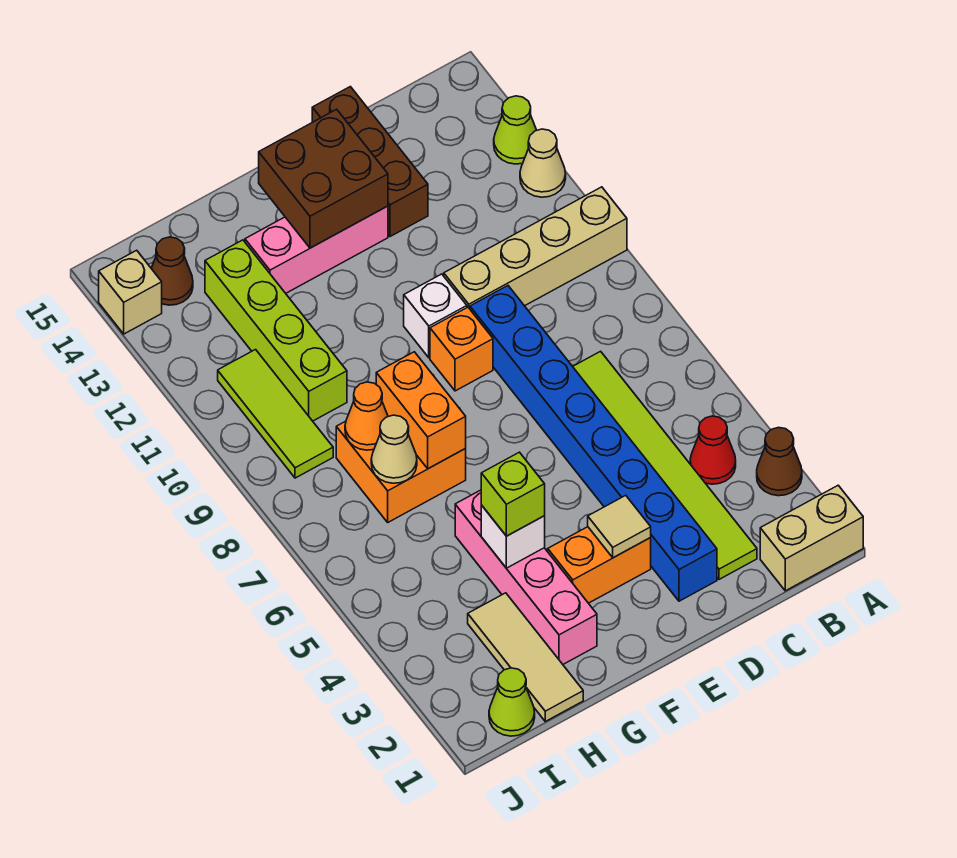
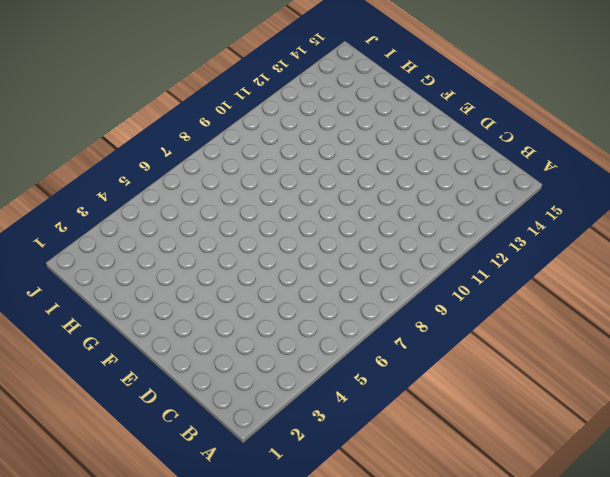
none -> tan brick A1:B1 level 1
none -> brown cone A3 level 1
none -> tan brick A10:D10 level 1

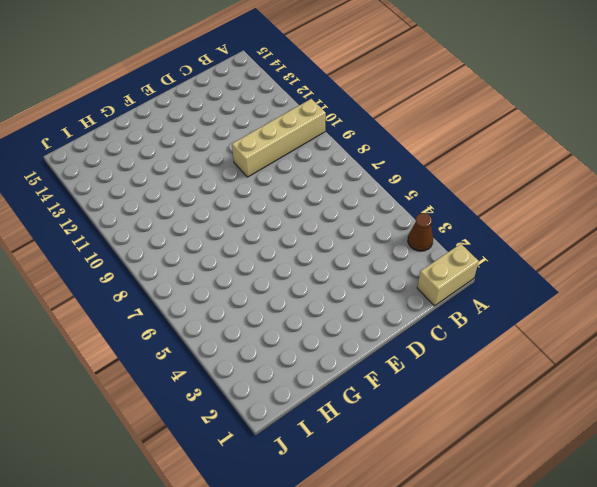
none -> tan cone A12 level 1
none -> lime cone A13 level 1
none -> red cone B4 level 1

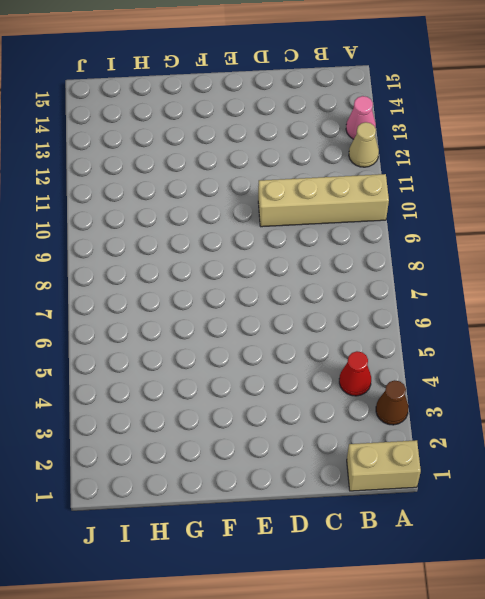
pink cone A13 level 1 -> lime cone A13 level 1
none -> lime tile C2:C7 level 1
none -> blue brick D2:D9 level 1
none -> brown brick D13:D15 level 1

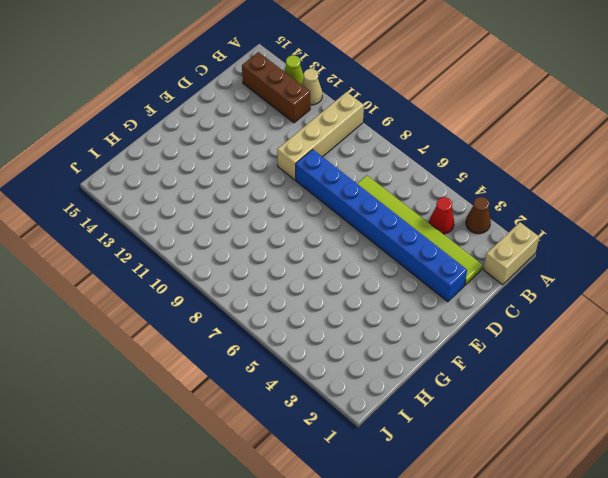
brown brick B12:B14 level 1 -> brown brick D13:D15 level 1
none -> orange brick E3:F3 level 1
none -> orange brick E9 level 1
none -> white brick E10 level 1

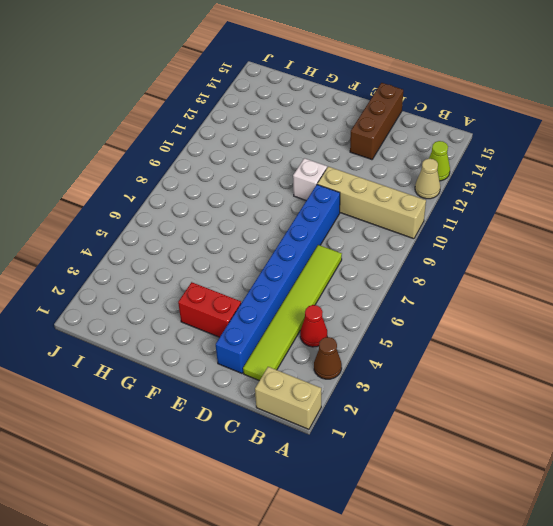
red brick E3:F3 level 1 -> orange brick E3:F3 level 1
none -> orange brick E9 level 1
none -> pink brick E13:G13 level 1
none -> pink brick G2:G5 level 1

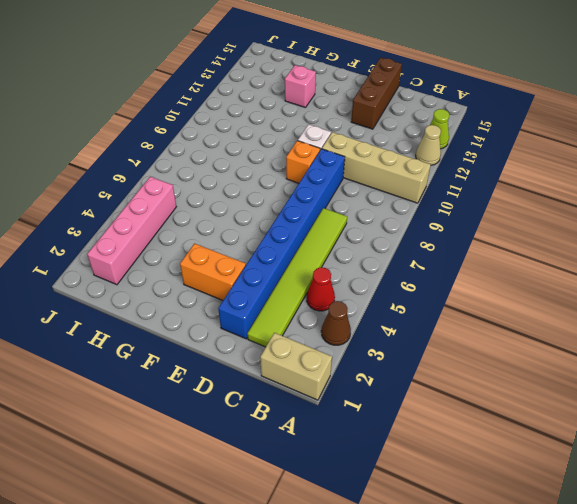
pink brick G13 level 1 -> pink brick E13:G13 level 1
pink brick I2:I5 level 1 -> pink brick G2:G5 level 1
none -> orange brick G7:H8 level 1
none -> tan tile H1:H3 level 1
none -> lime brick H10:H13 level 1

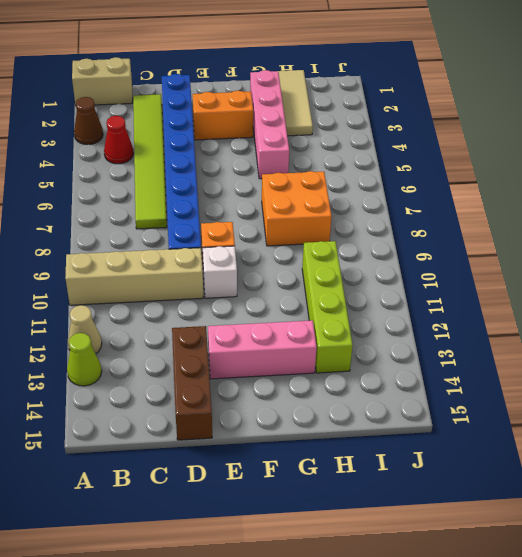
none -> lime cone I1 level 1
none -> lime tile I9:I11 level 1
none -> brown cone I14 level 1

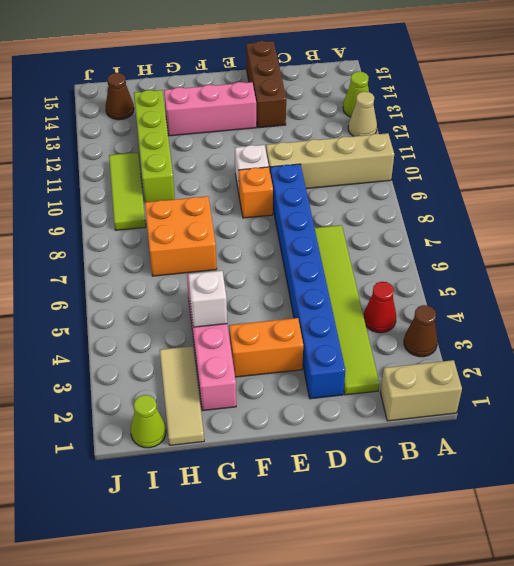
none -> tan brick J14 level 1
none -> tan tile E3 level 2
none -> brown brick E13:F14 level 2

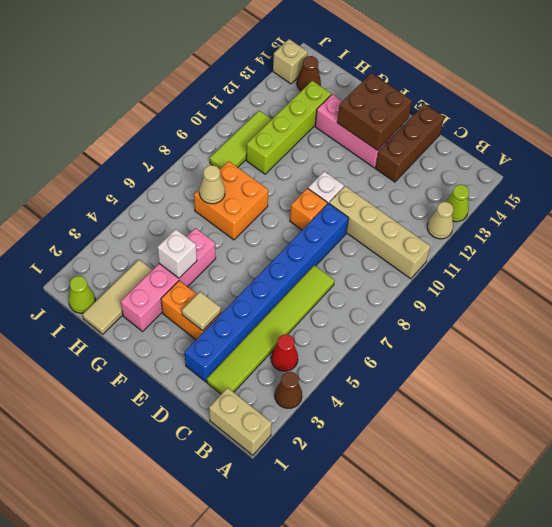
none -> orange brick G7:G8 level 2
none -> orange cone H8 level 2
none -> lime brick G4 level 3

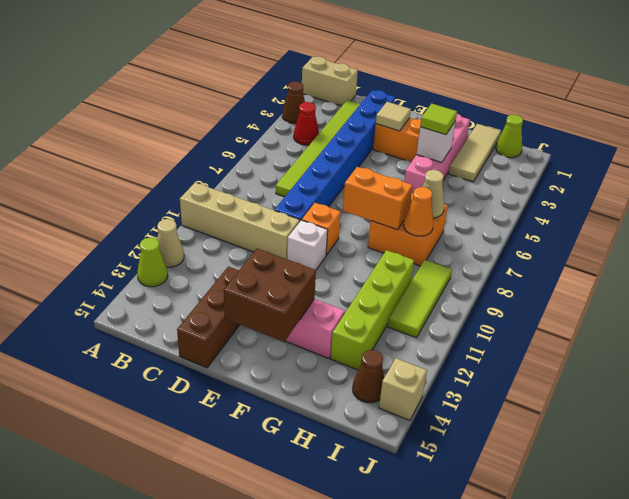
orange brick F8:G8 level 2 -> orange brick G7:G8 level 2
lime tile G4 level 3 -> lime brick G4 level 3

